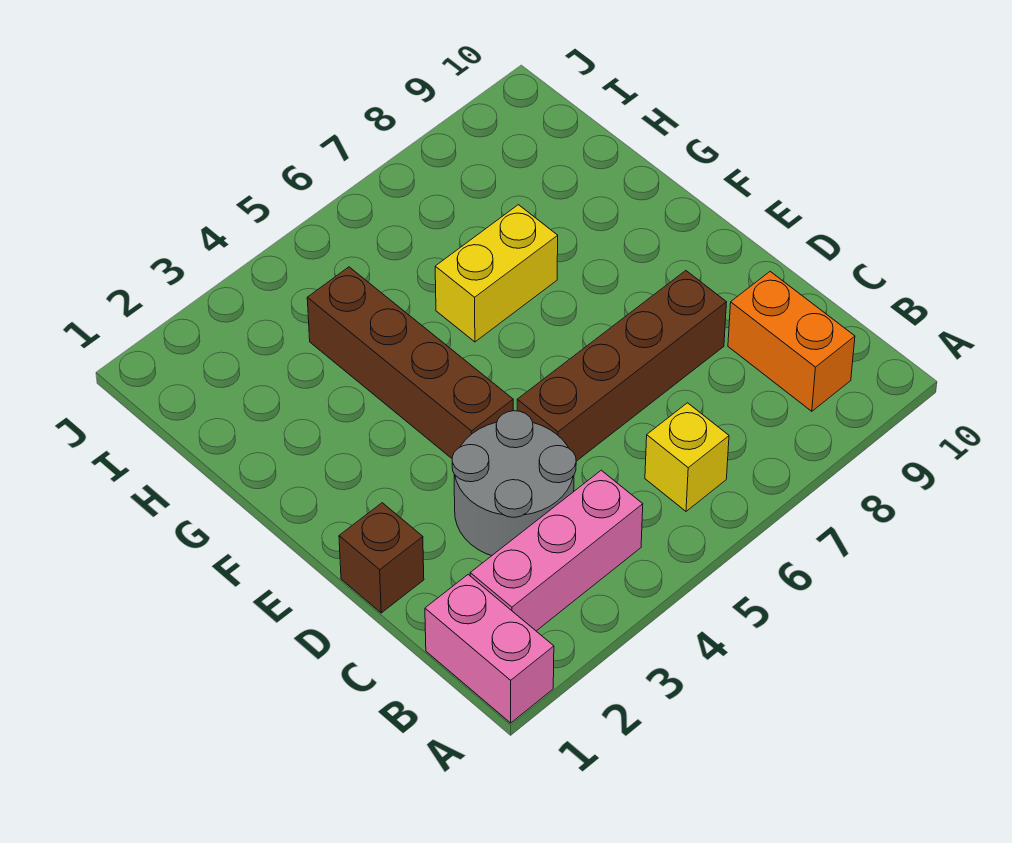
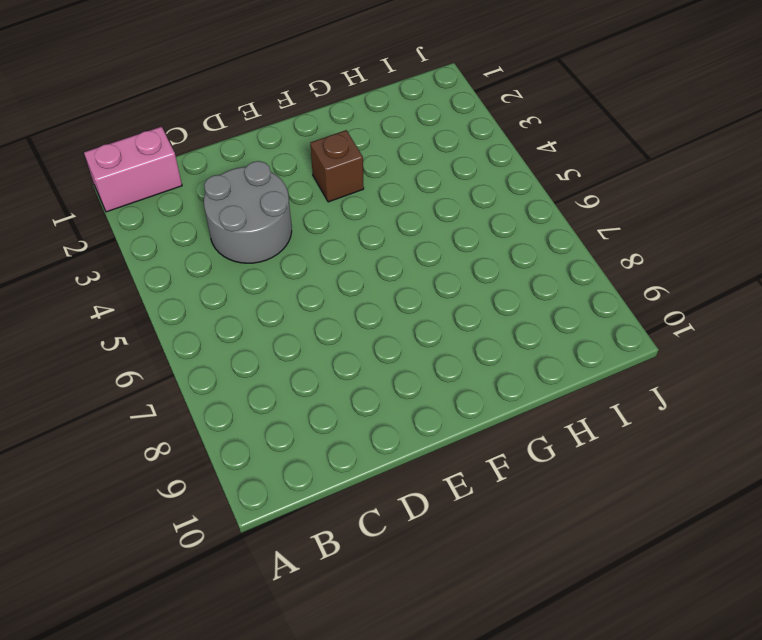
brown brick F3 level 1 -> brown brick D1 level 1
none -> pink brick B2:B4 level 1
none -> yellow brick B6 level 1

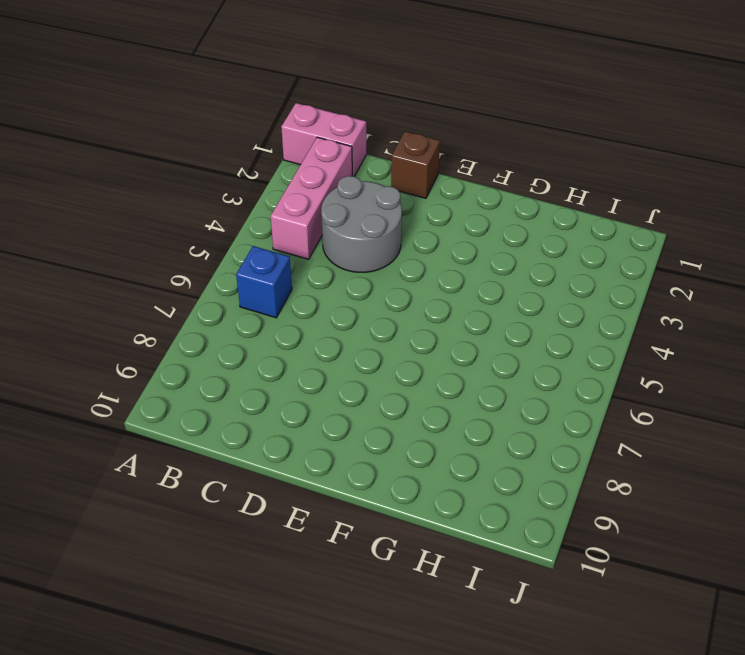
blue brick B6 level 1 -> yellow brick B6 level 1
none -> orange brick B9:C9 level 1
none -> brown brick D5:D8 level 1

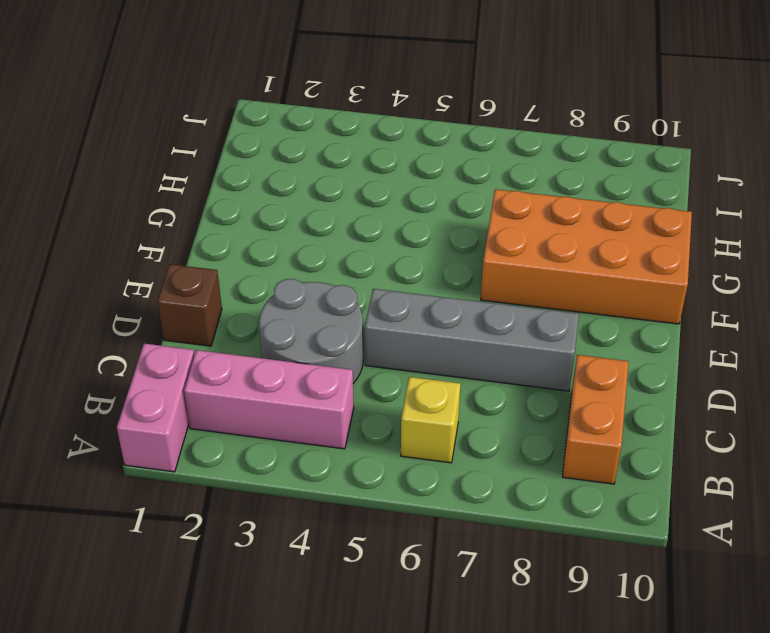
grey brick D5:D8 level 1 -> brown brick D5:D8 level 1
orange brick F7:G10 level 1 -> yellow brick G6:G7 level 1
none -> brown brick E4:H4 level 1

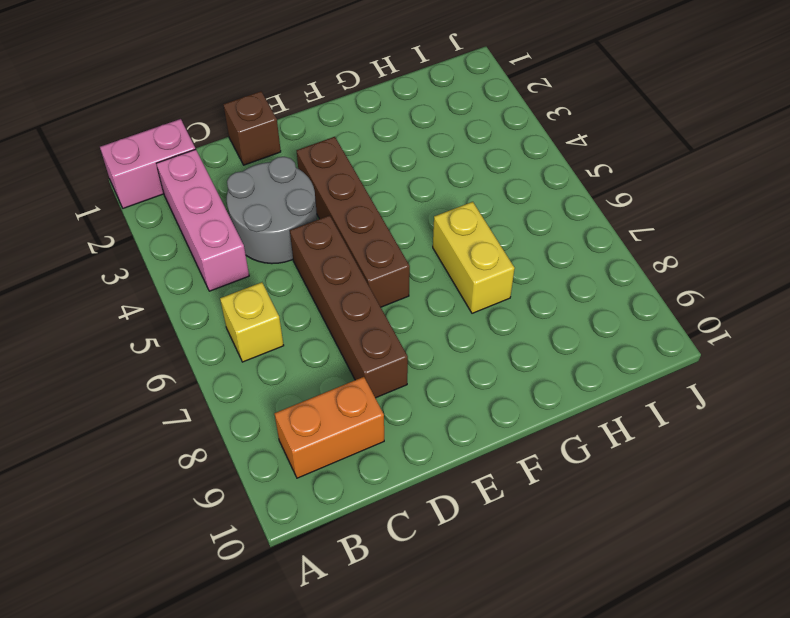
brown brick E3:E6 level 1 -> brown brick E4:H4 level 1

